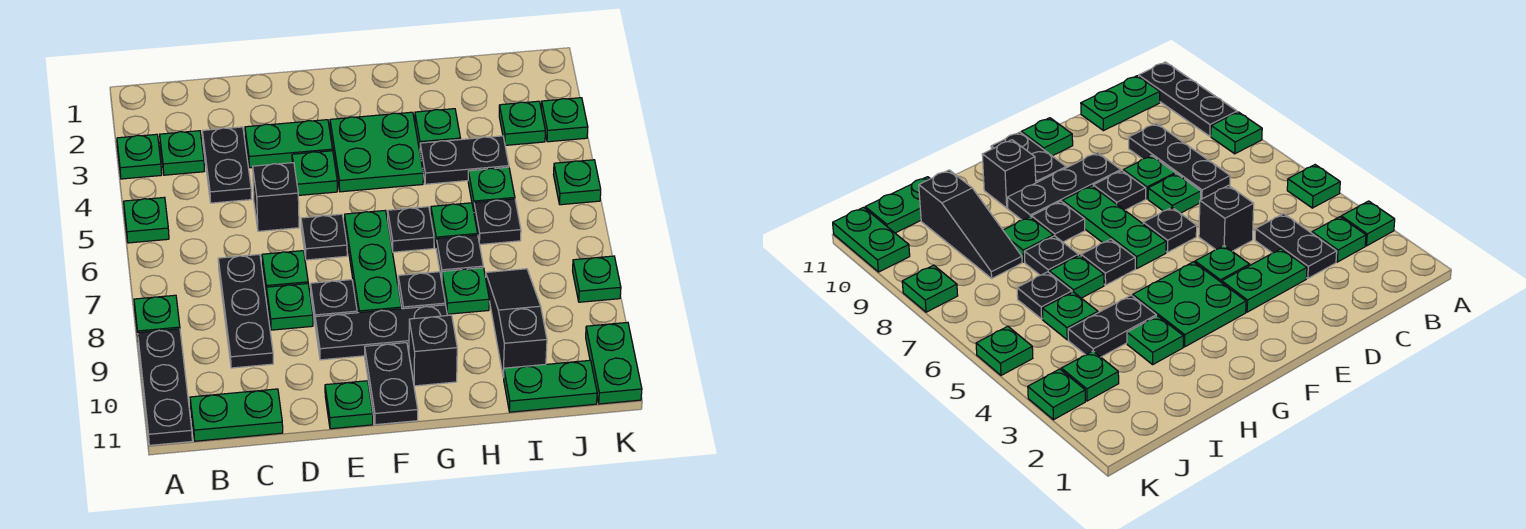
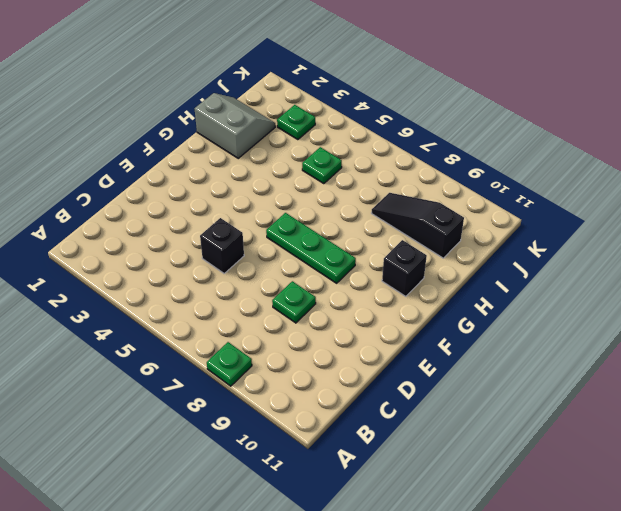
grey slope H1:I2 level 1 top H -> none
none -> green plate A3 level 1
none -> green plate A5 level 1
none -> black plate A9:A11 level 1
none -> green plate B3 level 1

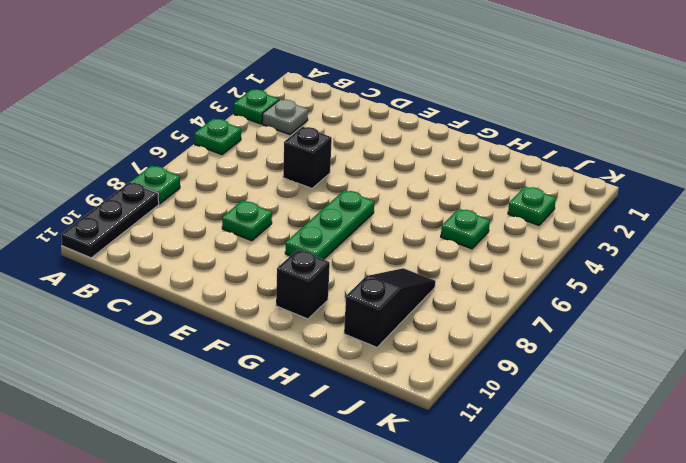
grey plate B3 level 1 -> green plate B3 level 1
none -> green plate B11:C11 level 1
none -> black plate C3:C4 level 1
none -> black plate C7:C9 level 1
none -> green plate D3:E3 level 1

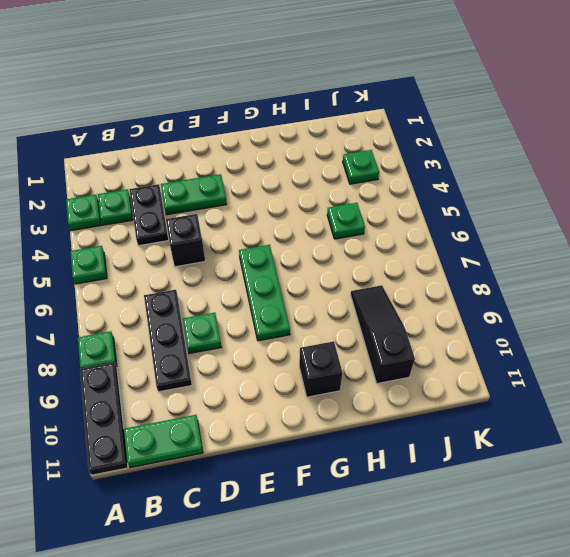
none -> green plate D7 level 1
none -> green plate E4 level 1
none -> black plate E6 level 1
none -> black plate E8 level 1

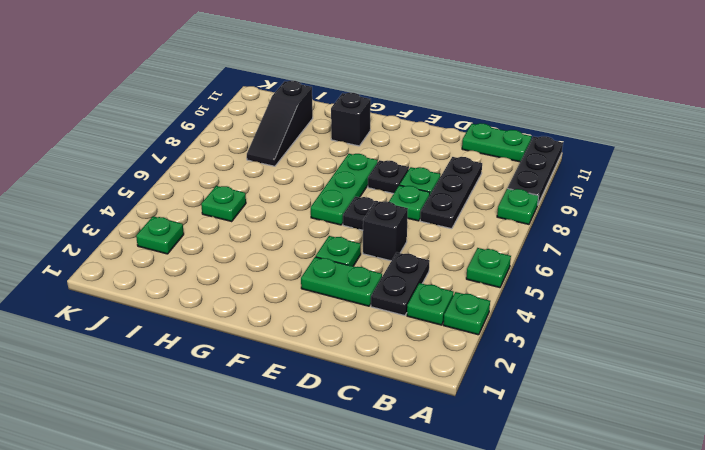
none -> black plate E9:G9 level 1
none -> green plate E11 level 1
none -> green plate F3:G4 level 1
none -> black plate F10:F11 level 1

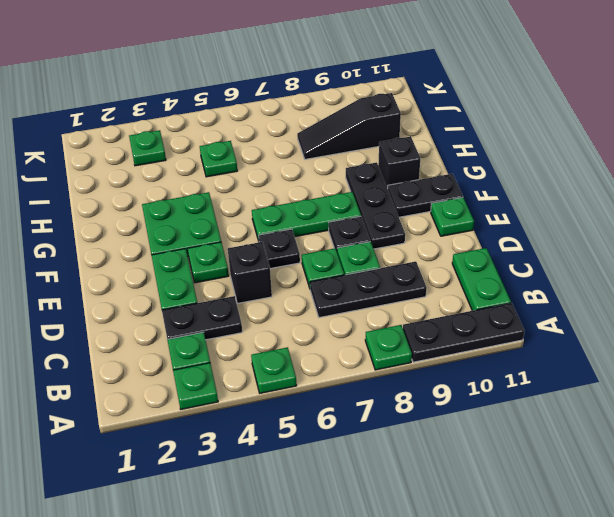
none -> black plate G6 level 1
none -> black plate G8 level 1
none -> green plate H3 level 1
none -> black plate H4:I4 level 1

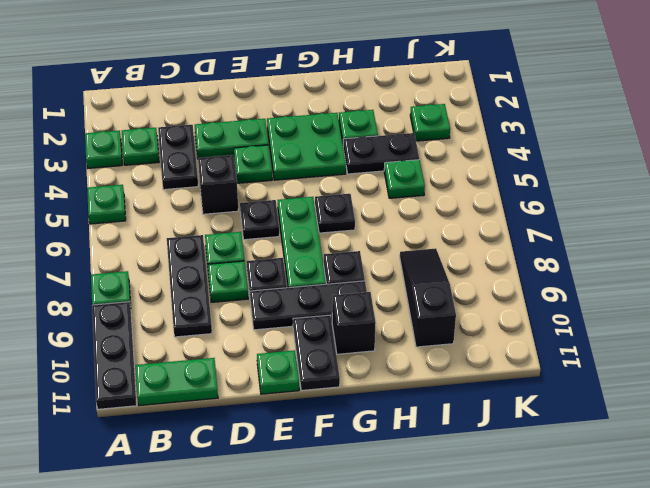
none -> green plate H6 level 1
none -> black plate H7 level 1
none -> green plate H8 level 1
none -> black plate I6 level 1

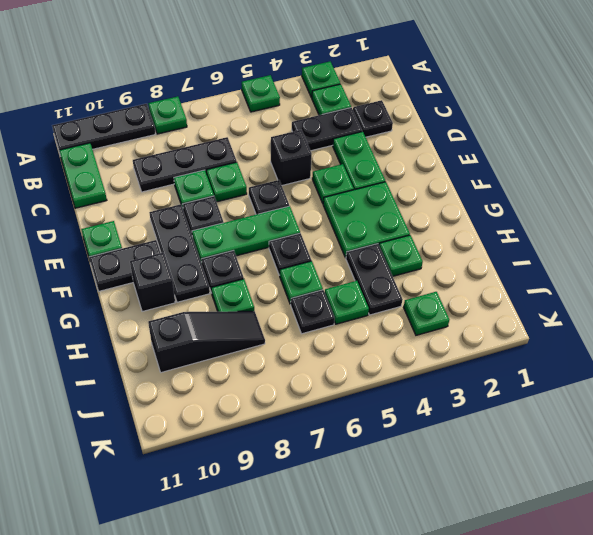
black plate C2 level 1 -> black plate H7 level 1
none -> green plate I11:J11 level 1
none -> green plate K3 level 1
none -> green plate K5 level 1
none -> green plate K8 level 1

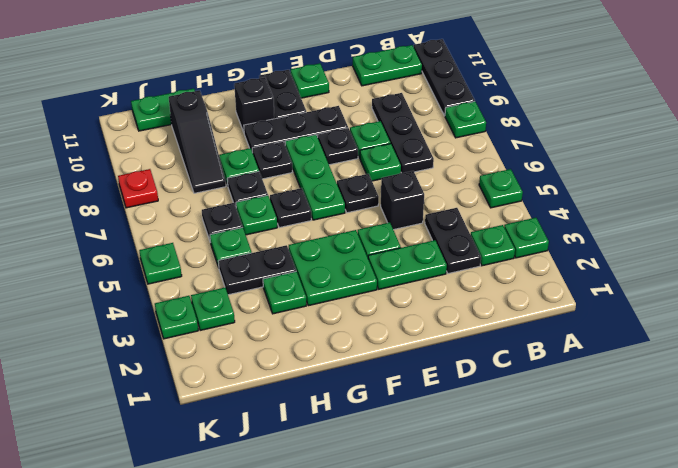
red plate K8 level 1 -> green plate K8 level 1
none -> green plate K10:K11 level 1

